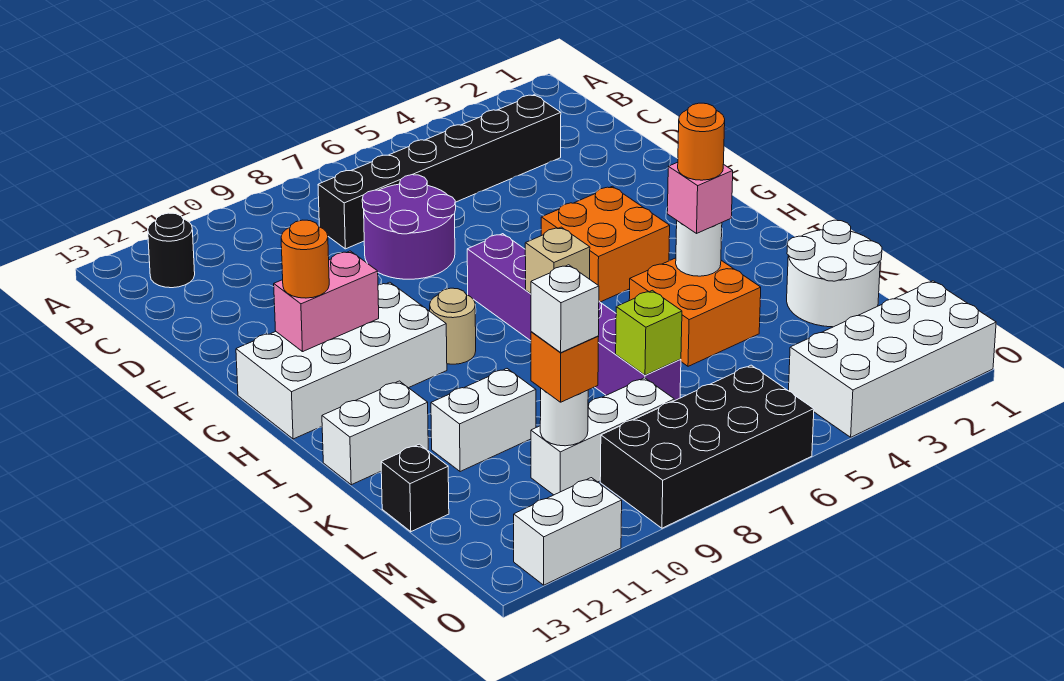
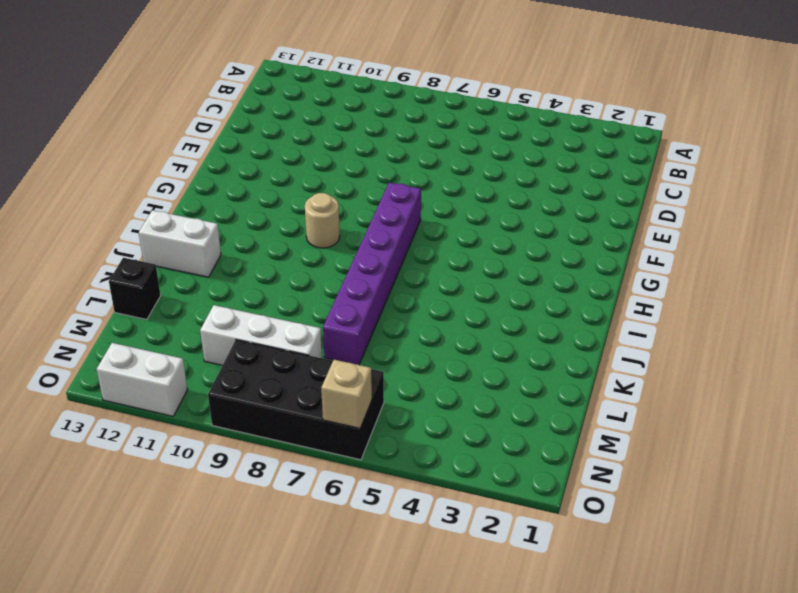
tan brick O6 level 2 -> tan brick I7 level 2
none -> black round brick B12 level 1
none -> black brick C3:C8 level 1
none -> purple round brick D7:E8 level 1

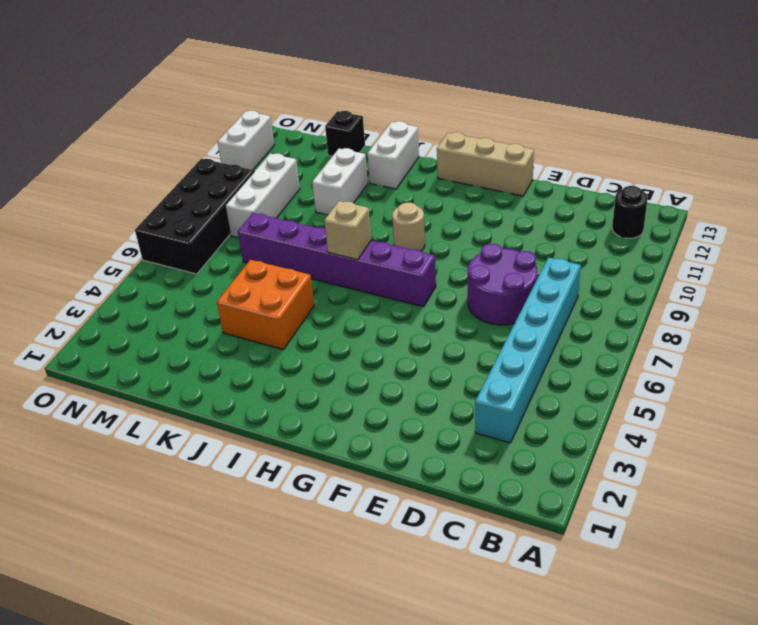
cyan brick C3:C8 level 1 -> black brick C3:C8 level 1
tan brick F13:H13 level 1 -> white brick G10:H13 level 1
none -> orange brick G4:H5 level 1
none -> white round brick K1:L2 level 1
none -> white brick N1:O4 level 1

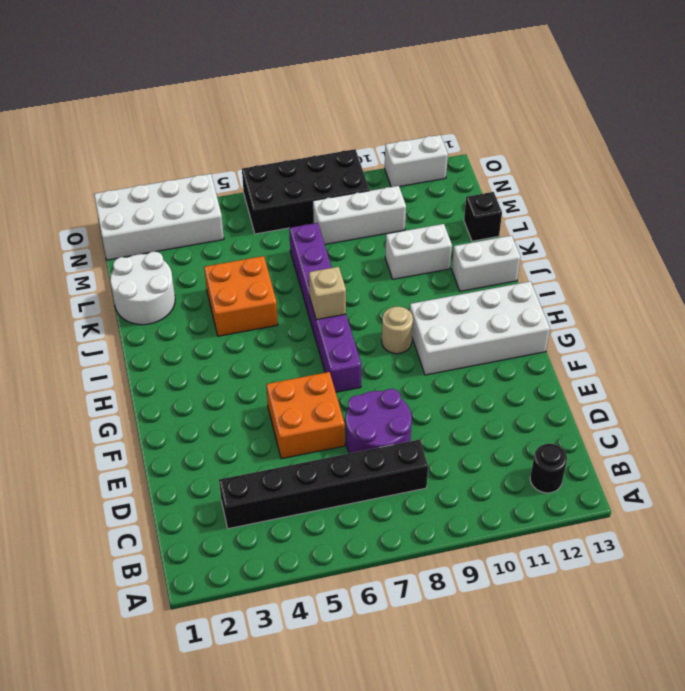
orange brick E5:F6 level 1 -> orange brick G4:H5 level 1
none -> pink brick G11:G12 level 2
none -> white round brick J4 level 2
none -> lime brick L7 level 2

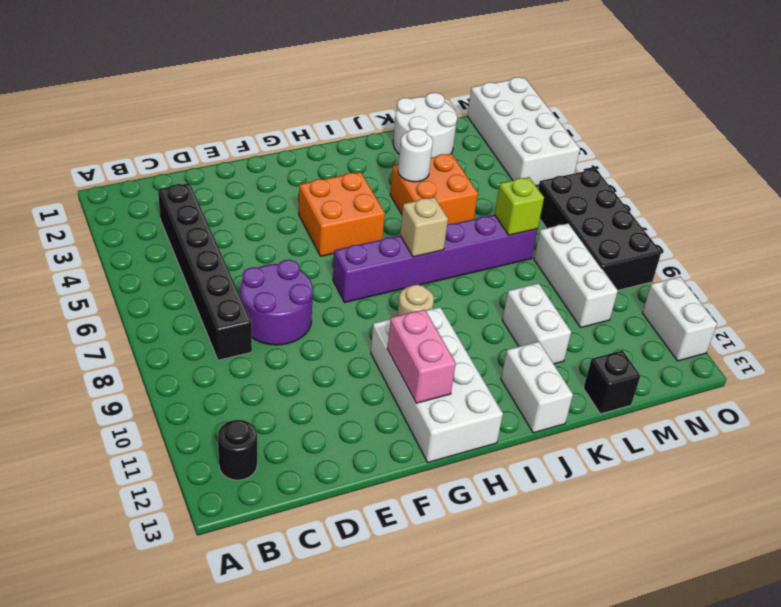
none -> white round brick M10 level 2
none -> orange round brick G12 level 3
none -> pink brick J4 level 3

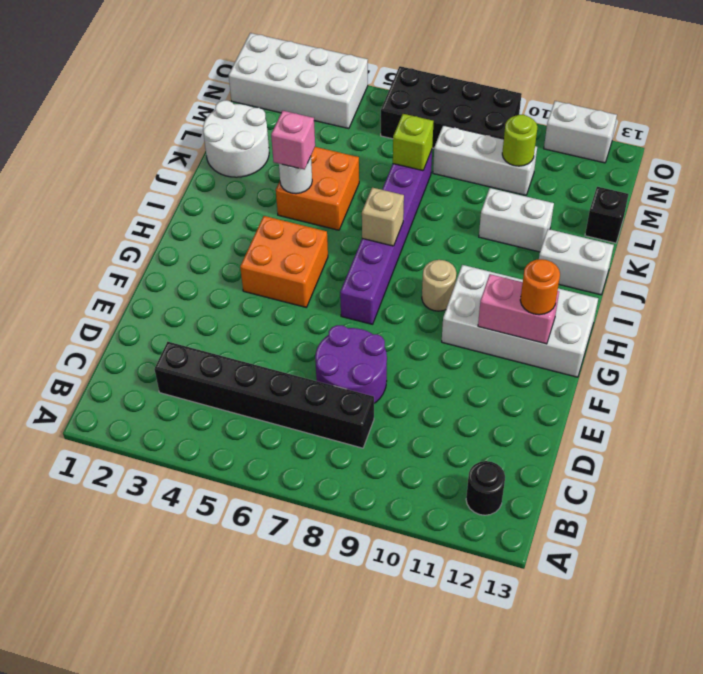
lime round brick M10 level 2 -> white round brick M10 level 2
none -> orange brick M10 level 3
none -> orange round brick J4 level 4
none -> white brick M10 level 4

